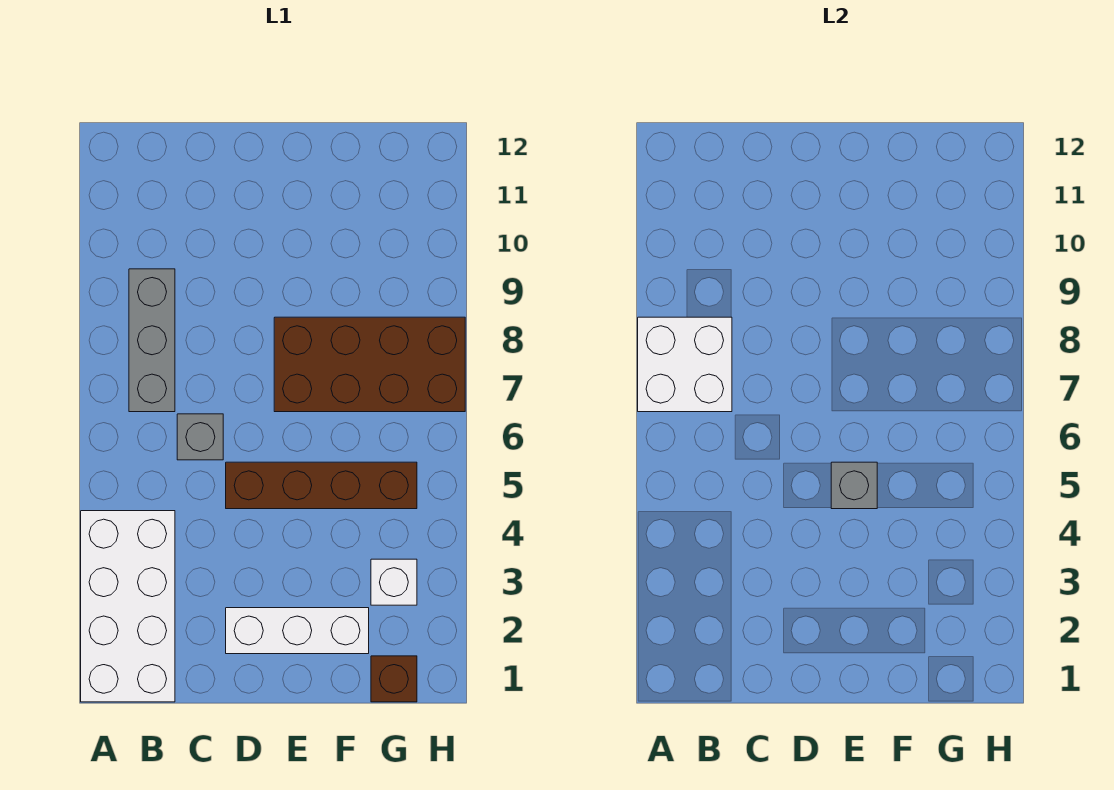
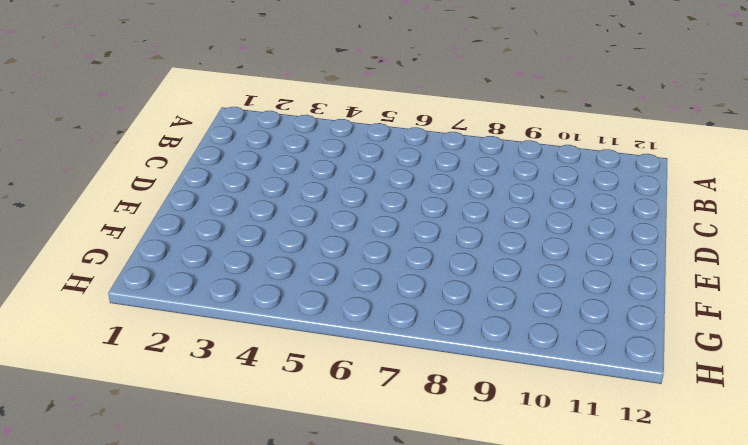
none -> white brick A1:B4 level 1
none -> grey brick B7:B9 level 1

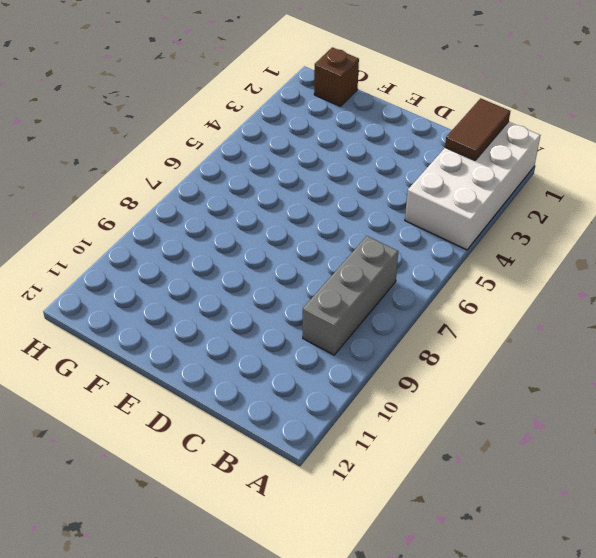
brown tile B1:B2 level 2 -> none
none -> grey brick C6 level 1
none -> white brick D2:F2 level 1

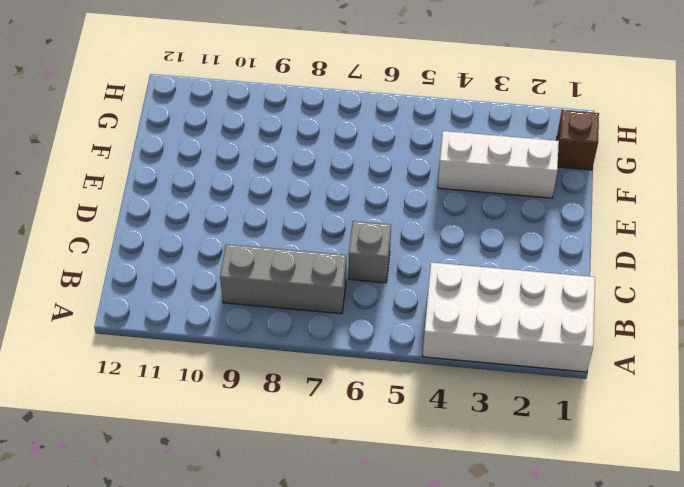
white brick F2:F4 level 1 -> white brick D2:F2 level 1
none -> brown brick D5:G5 level 1
none -> brown brick E7:H8 level 1

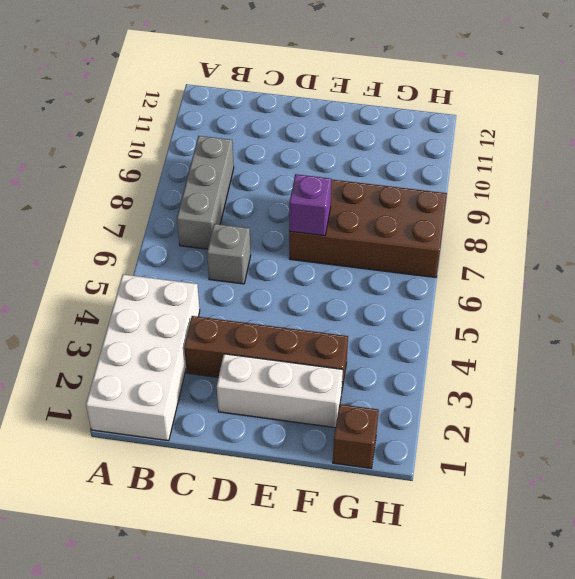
brown brick C3:F3 level 1 -> brown brick D5:G5 level 1
purple brick E7 level 2 -> none
none -> white brick G3 level 1
none -> white brick A7:B8 level 2

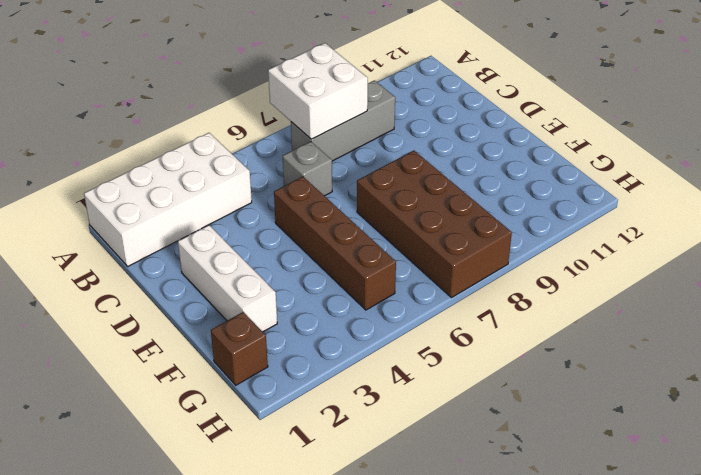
none -> white brick G3 level 1
none -> grey brick E5 level 2

